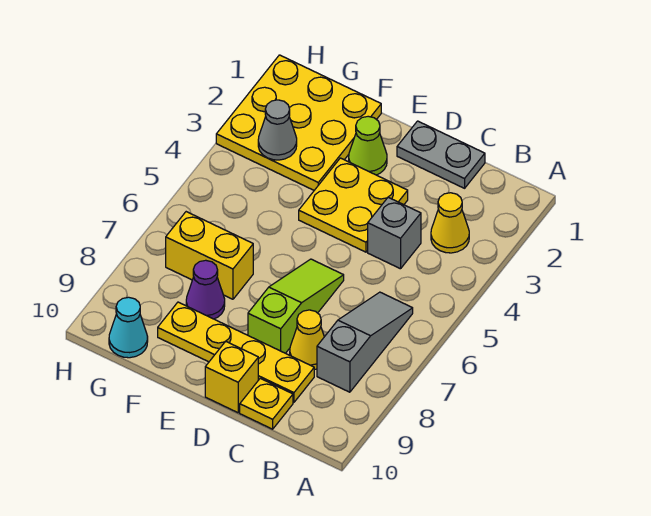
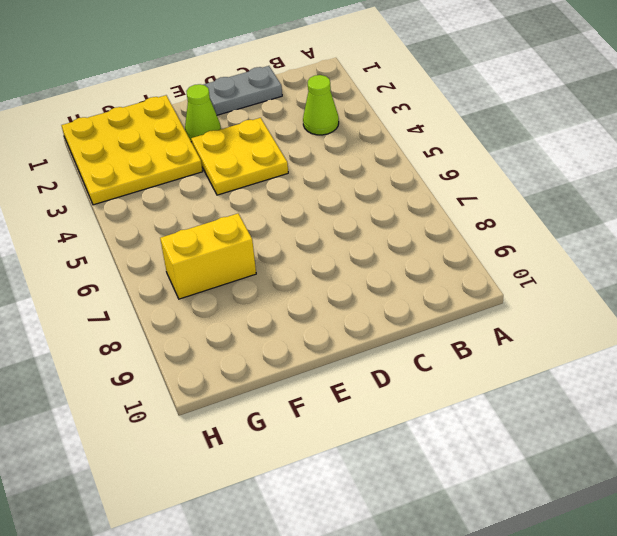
lime cone B3 level 1 -> yellow cone B3 level 1
none -> grey slope B6:B8 level 1 top 8
none -> grey brick C4 level 1
none -> yellow cone C8 level 1

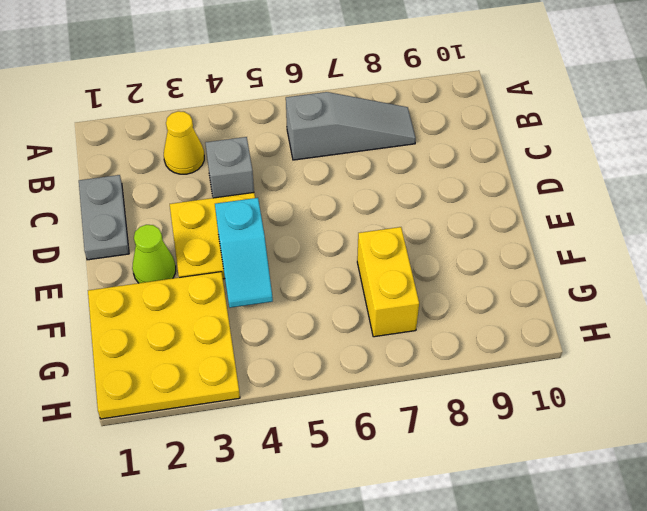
grey slope B6:B8 level 1 top 6 -> grey slope B6:B8 level 1 top 8
cyan slope E4:F4 level 2 top E -> none
none -> yellow cone C8 level 1
none -> yellow plate C9:F9 level 1
none -> yellow plate C10 level 1

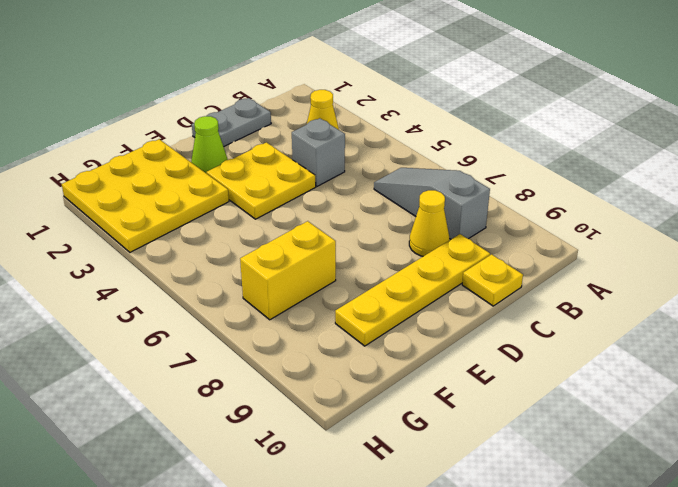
none -> lime slope D6:D8 level 1 top 8
none -> yellow brick D10 level 1
none -> purple cone F8 level 1

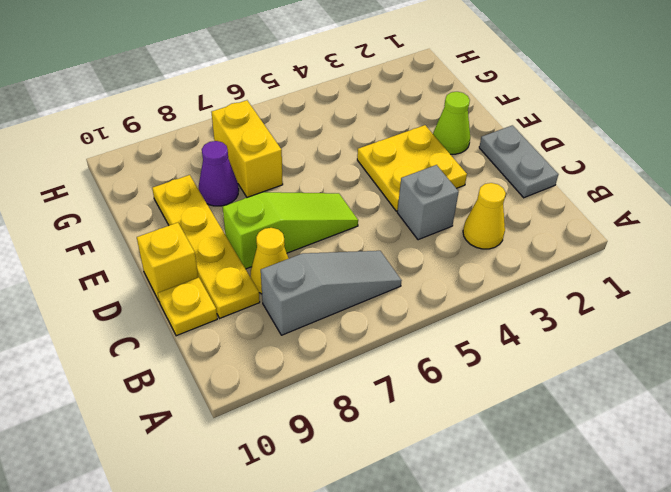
none -> yellow plate F1:H3 level 1
none -> cyan cone G10 level 1
none -> grey cone G3 level 2

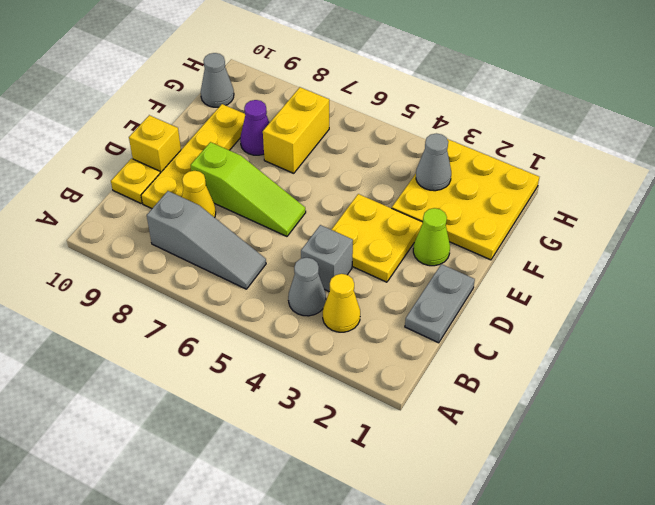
grey cone B4 level 1 -> none
grey cone G10 level 1 -> cyan cone G10 level 1

